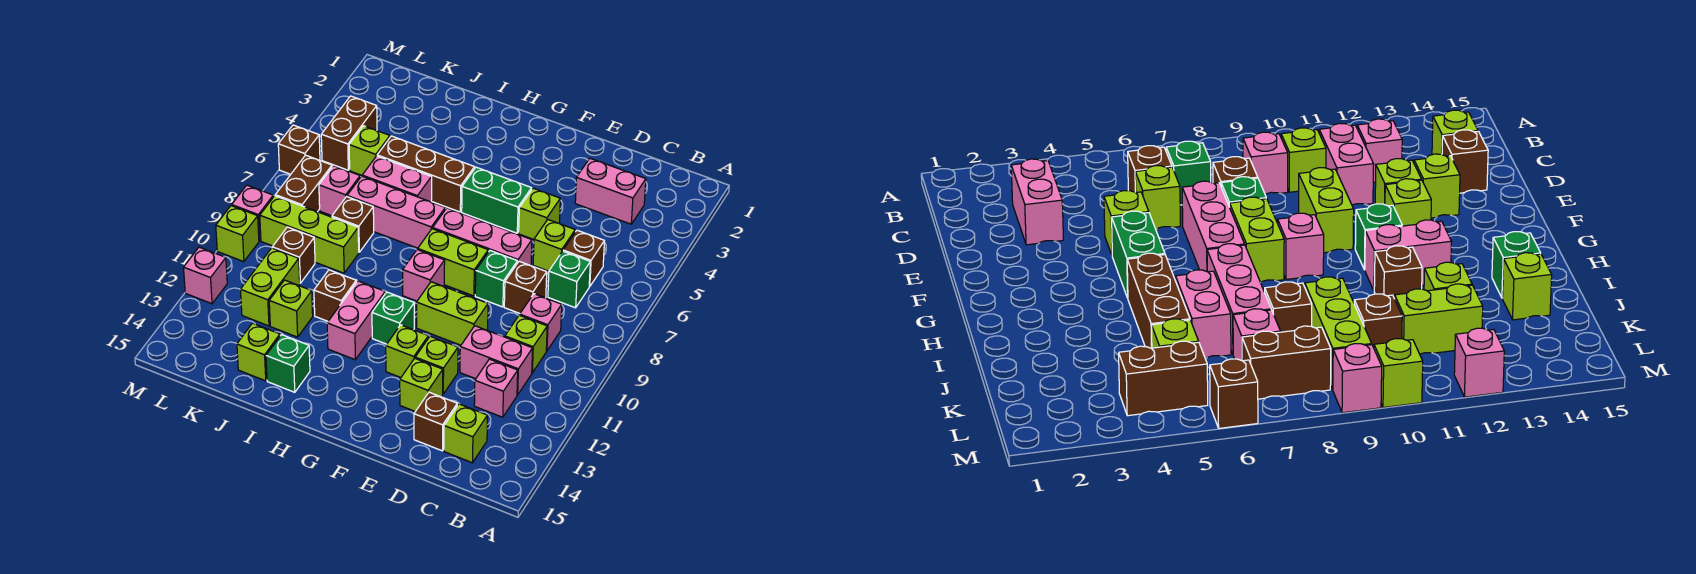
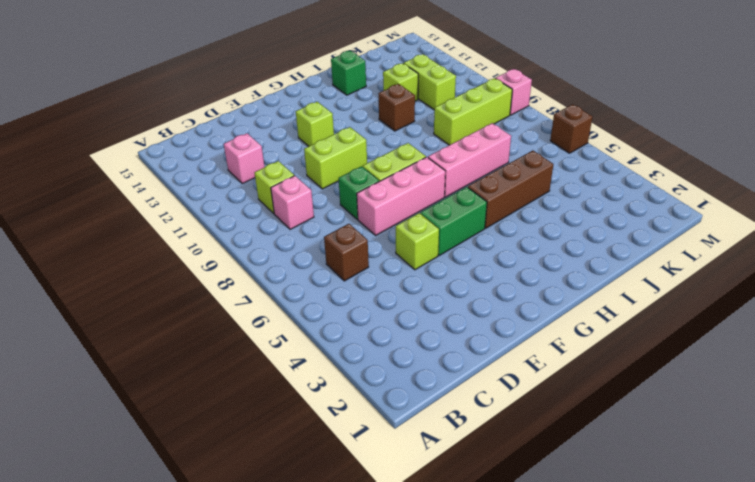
none -> pink brick C3:D3 level 1
none -> green brick C7 level 1
none -> pink brick C11:D11 level 1
none -> lime brick C14 level 1

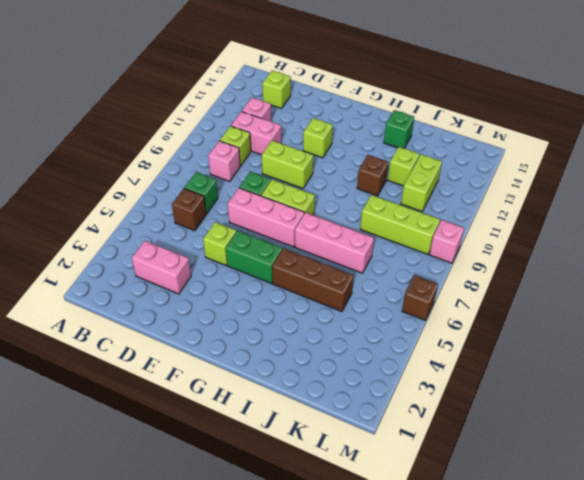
none -> lime brick D6 level 1
none -> brown brick D8 level 1
none -> brown brick D14 level 1
none -> lime brick E12 level 1

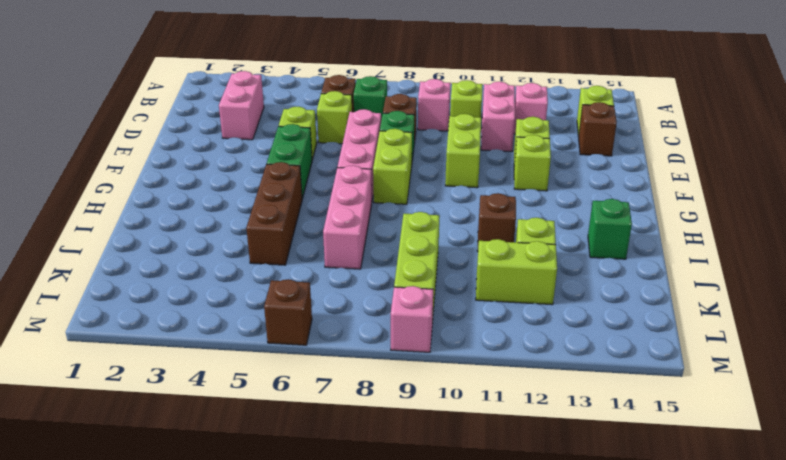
none -> lime brick E13 level 1
none -> pink brick G9 level 1
none -> green brick G11 level 1
none -> pink brick H11:H12 level 1

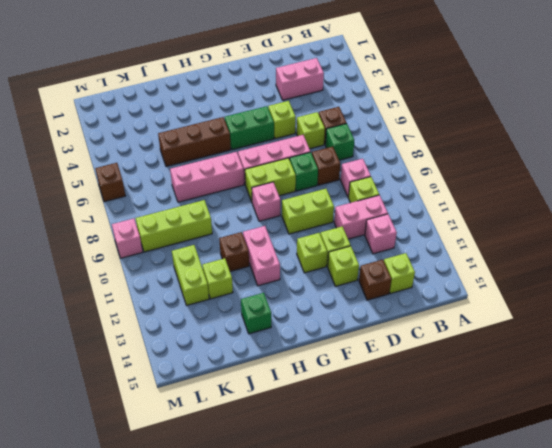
none -> green brick G11 level 1
none -> pink brick I6:J6 level 1
none -> brown brick J8 level 1
none -> lime brick J14 level 1

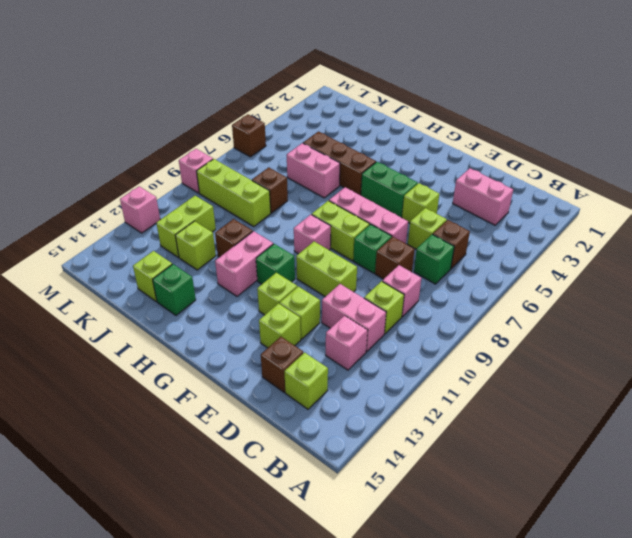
none -> pink brick H7:J7 level 1
none -> lime brick K5 level 1
none -> pink brick K7 level 1
none -> brown brick K10 level 1

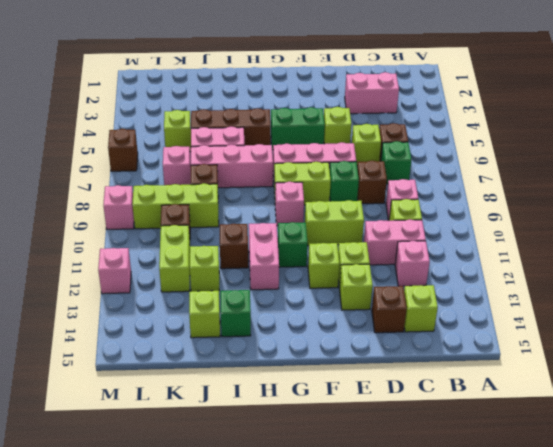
none -> brown brick L4:L5 level 1
none -> brown brick L7:L8 level 1
none -> lime brick M10 level 1

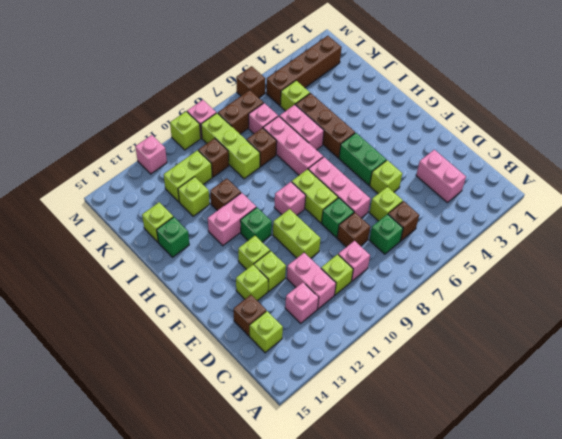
brown brick L2:L5 level 1 -> brown brick L4:L5 level 1

